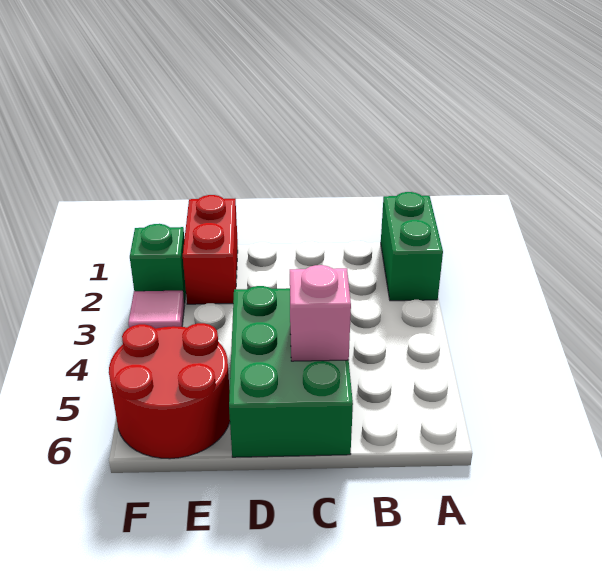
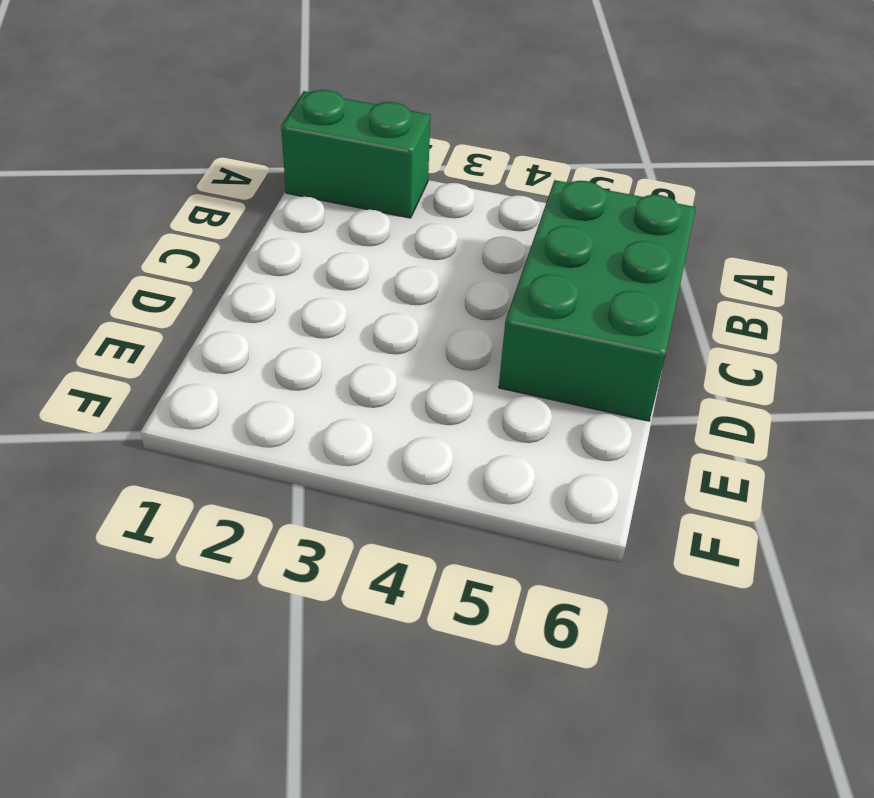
green brick B5:D6 level 1 -> green brick C4:D6 level 1
none -> red brick E1:E2 level 1
none -> red round brick E5:F6 level 1

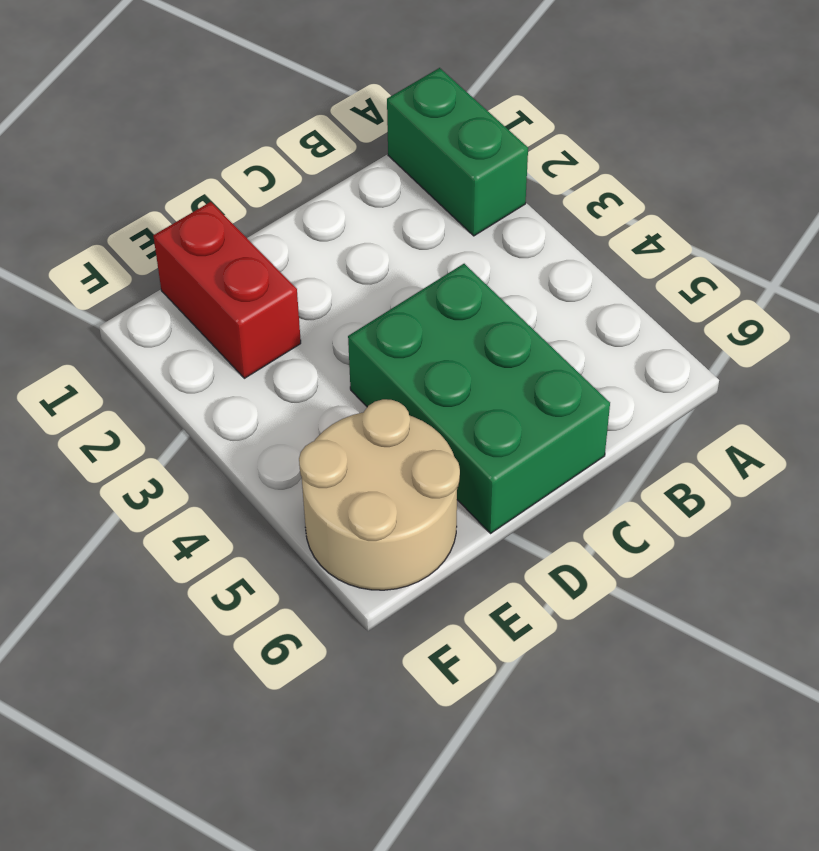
tan round brick E5:F6 level 1 -> red round brick E5:F6 level 1
none -> green brick F2 level 1
none -> pink tile F3 level 1

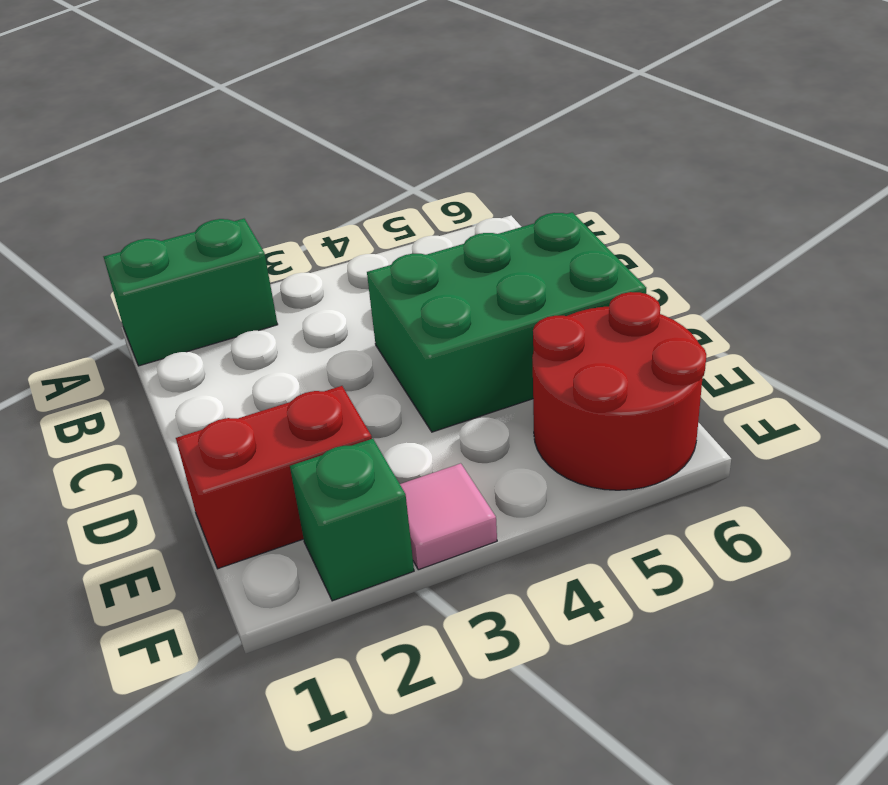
none -> pink brick C5 level 2

